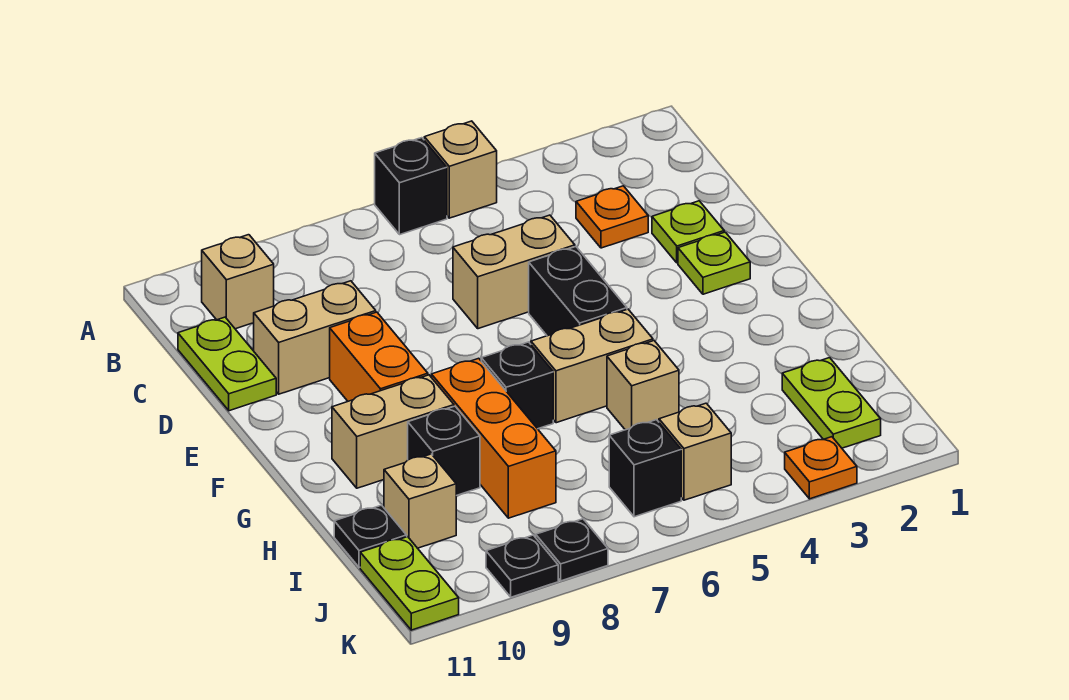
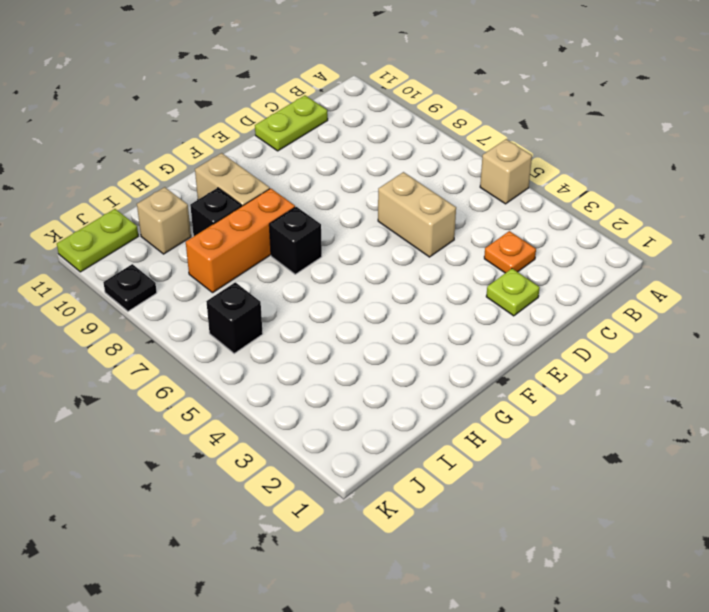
none -> black brick A6 level 1
none -> tan brick B10 level 1
none -> tan brick D9:D10 level 1

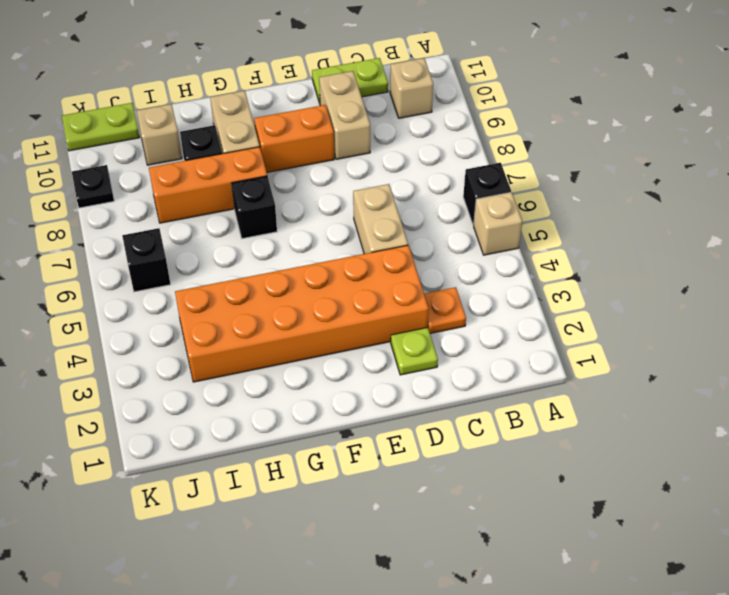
orange brick D3:I4 level 1 -> none
none -> lime plate E2 level 1
none -> black brick E5:F5 level 1
none -> tan brick G5:G6 level 1

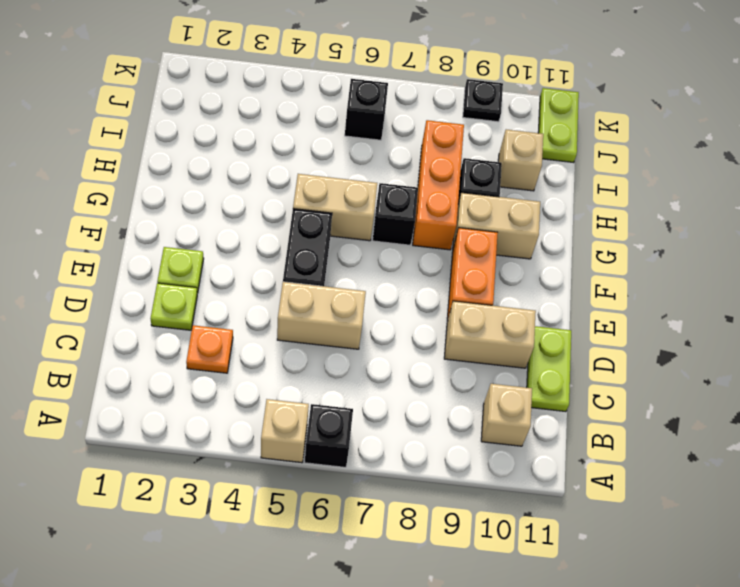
none -> tan brick H5 level 1
none -> lime plate I2:J2 level 1
none -> black plate I11 level 1

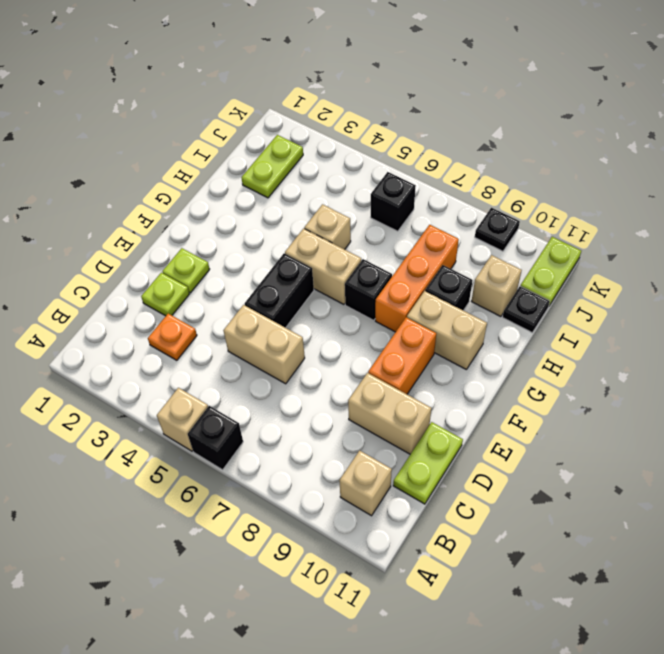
none -> tan brick J5 level 1
none -> orange plate K3 level 1
none -> black plate K8 level 1

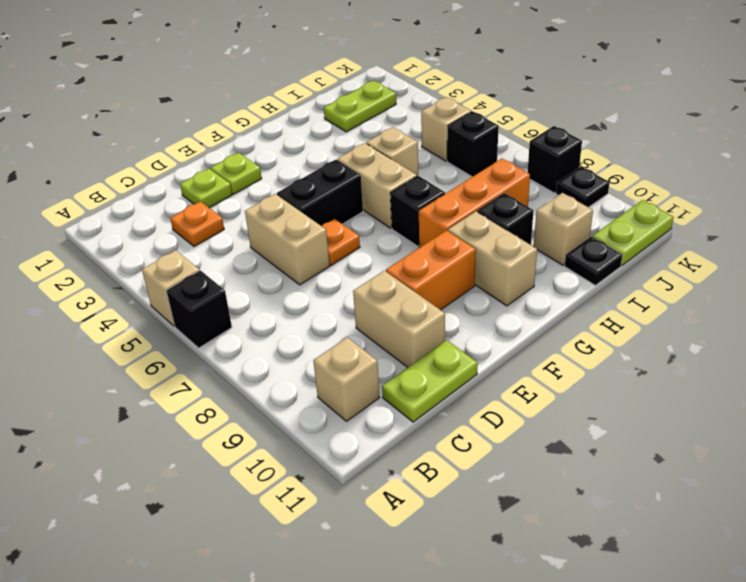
orange plate E6 level 1 -> orange plate K3 level 1
black brick K8 level 1 -> black plate K8 level 1

